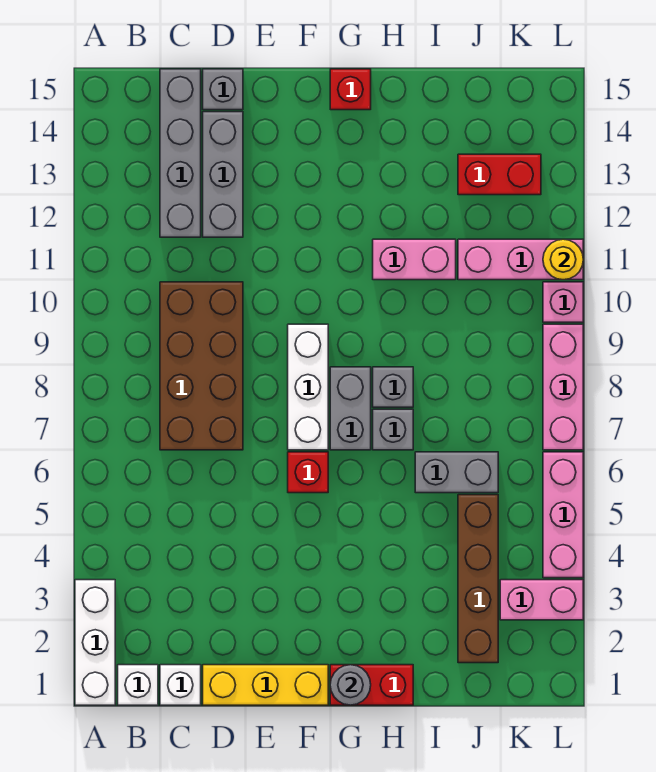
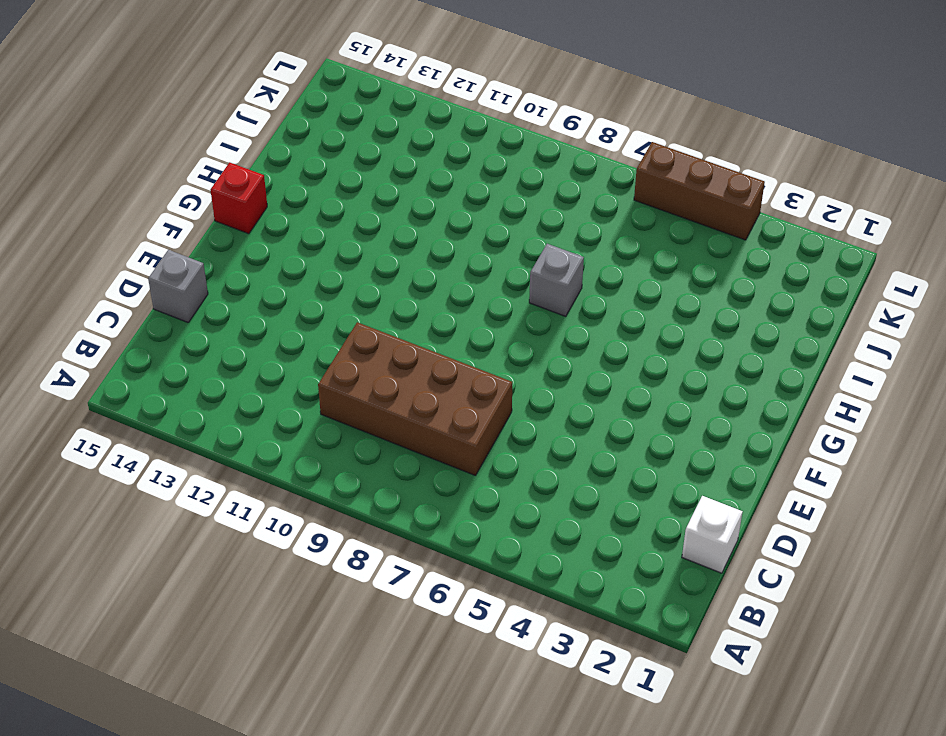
brown brick L4:L6 level 1 -> pink brick L4:L6 level 1
none -> white brick A1:A3 level 1
none -> white brick B1 level 1
none -> grey brick C12:C15 level 1

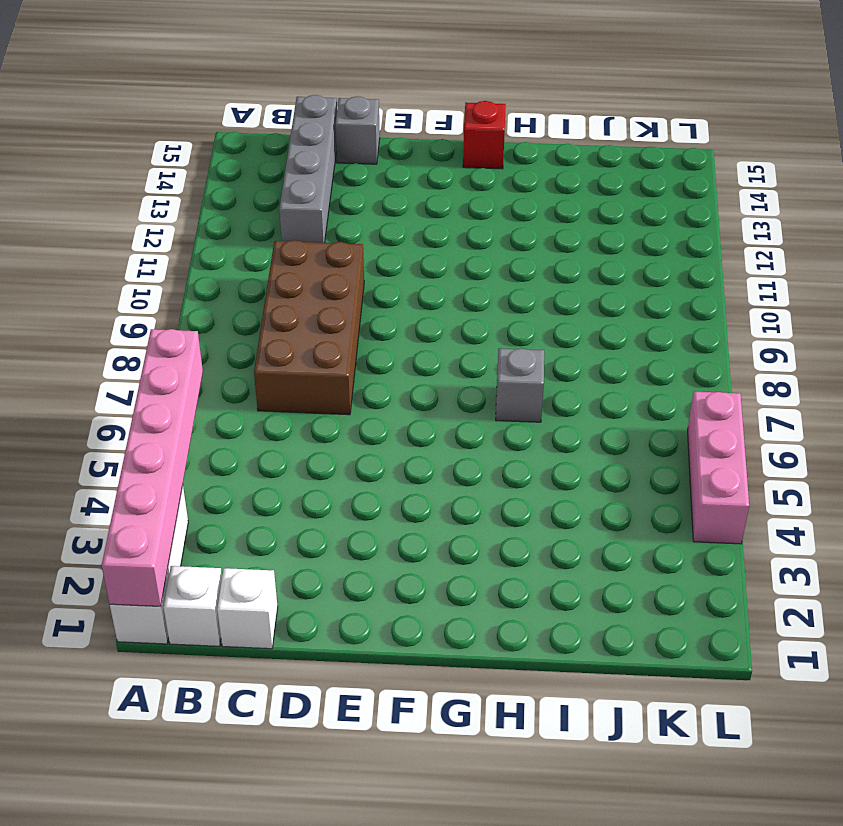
pink brick A1:A6 level 2 -> none
none -> yellow brick D1:F1 level 1
none -> grey brick D12:D14 level 1
none -> red brick F6 level 1

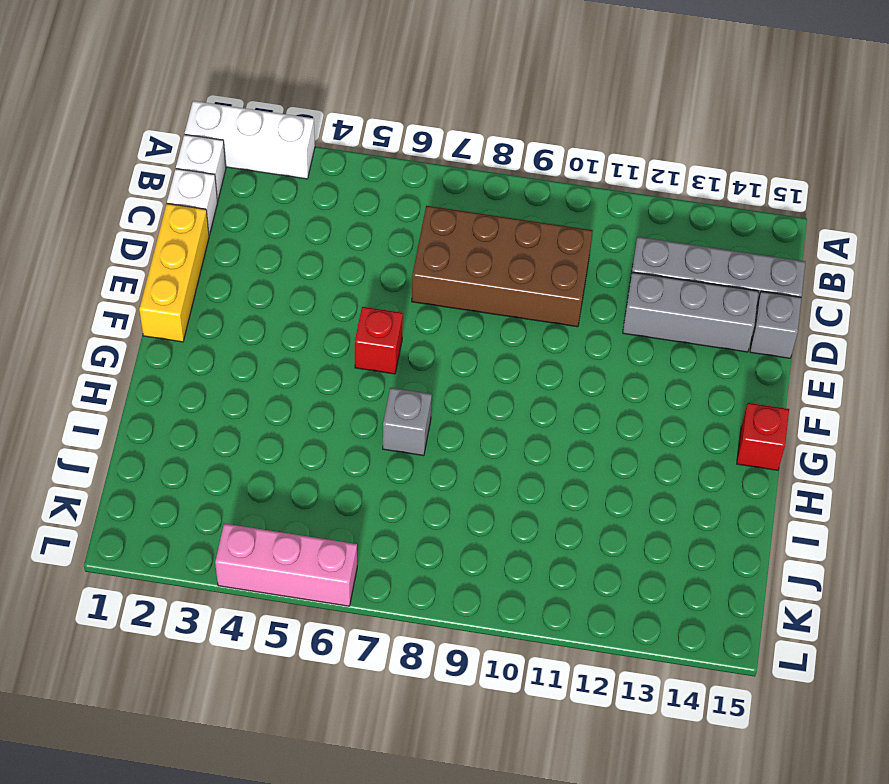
none -> white brick F7:F9 level 1
none -> red brick G1:H1 level 1
none -> grey brick G7:G8 level 1

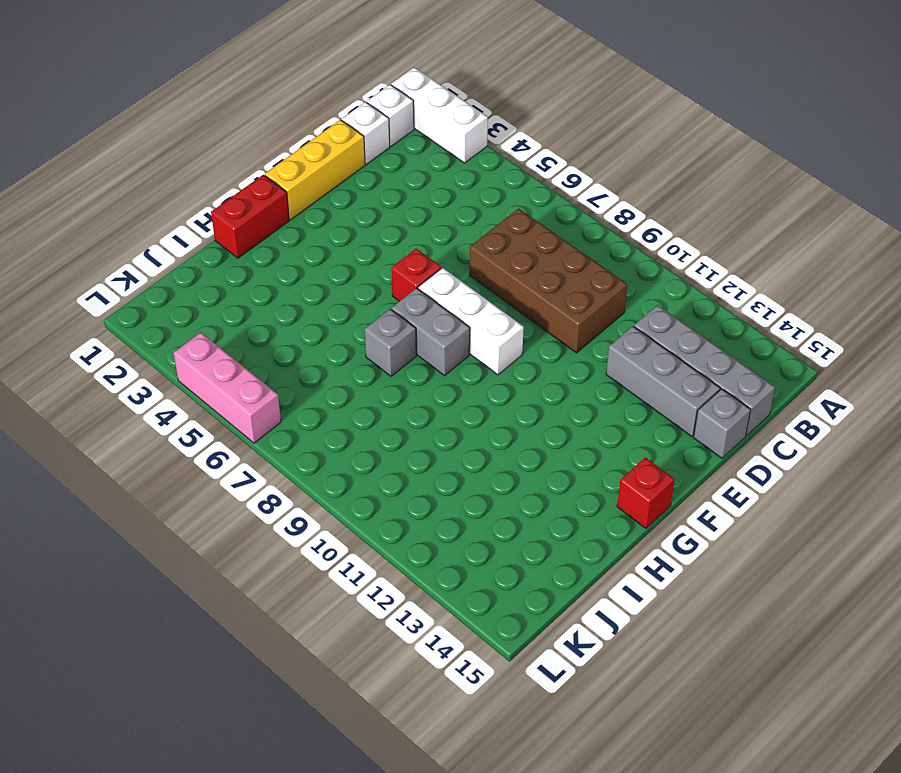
none -> grey brick H8 level 1
none -> pink brick H11:I11 level 1
none -> grey brick I6:J6 level 1

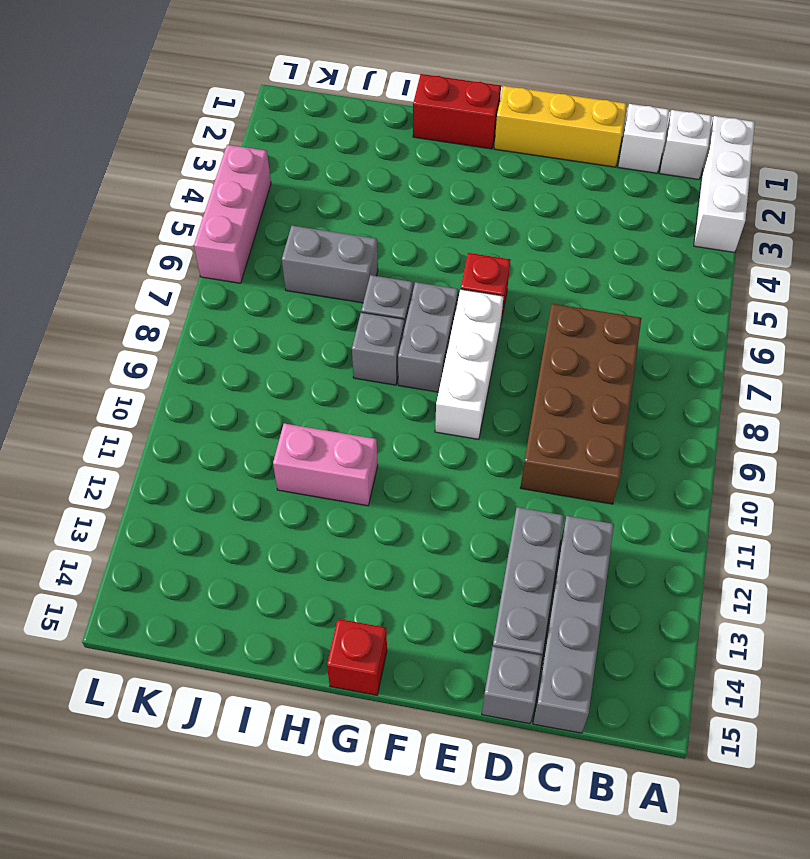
none -> brown brick J2:J5 level 1
none -> pink brick J11:L11 level 1
none -> red brick J13:K13 level 1

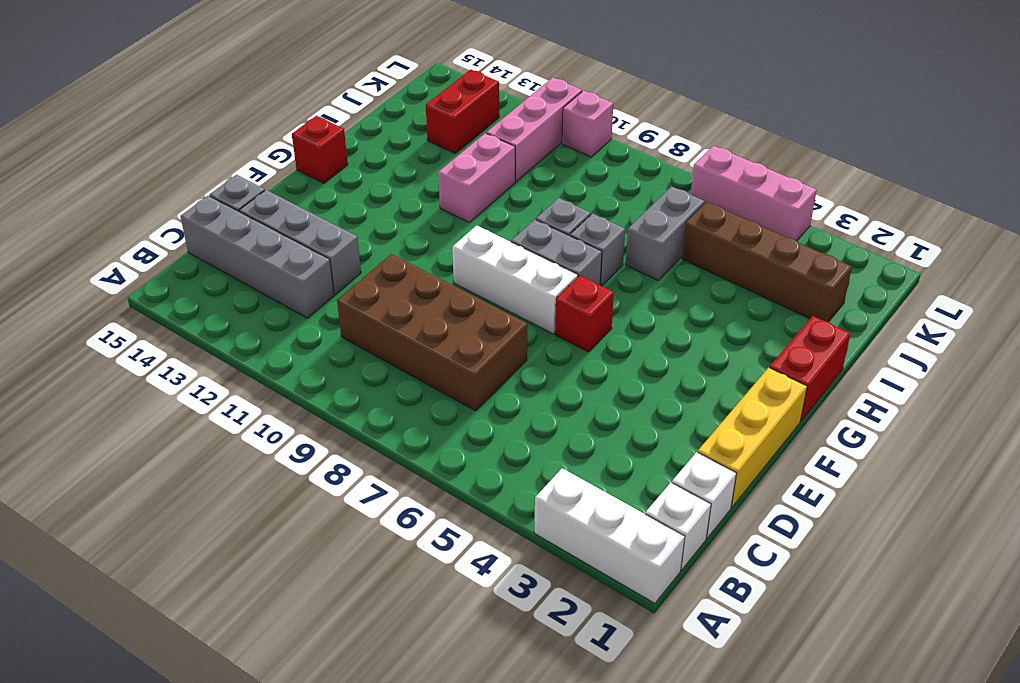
none -> pink brick K3:L3 level 1
none -> pink brick L7:L9 level 1
none -> grey round brick G1 level 2

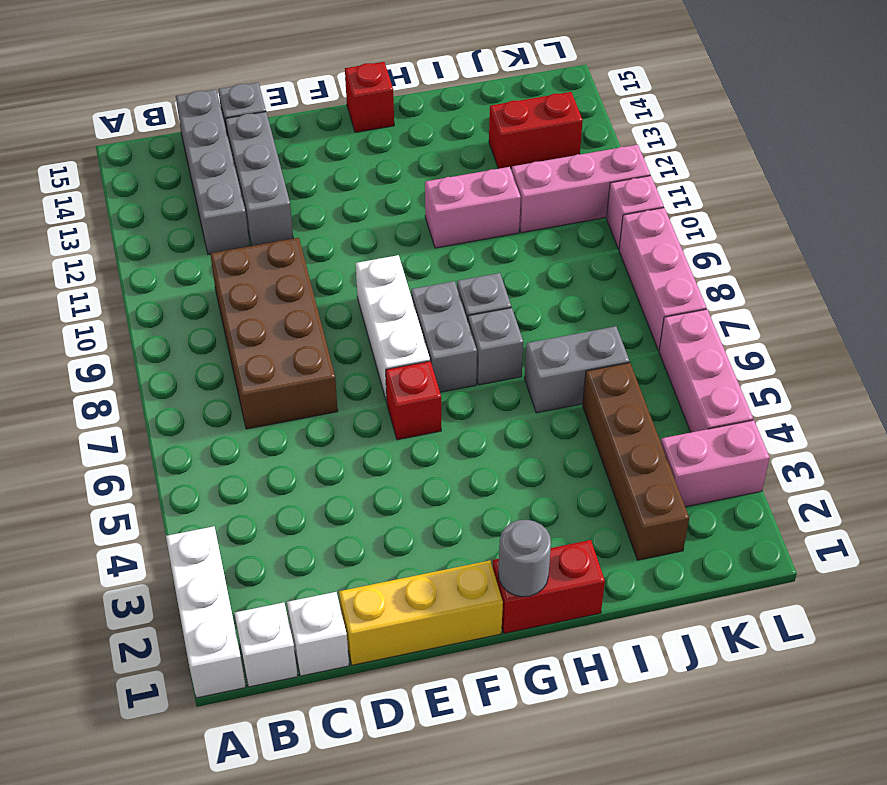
none -> yellow round brick L11 level 2

